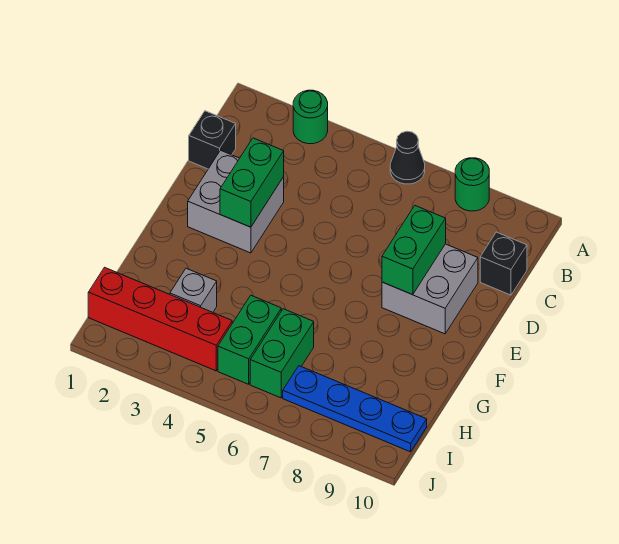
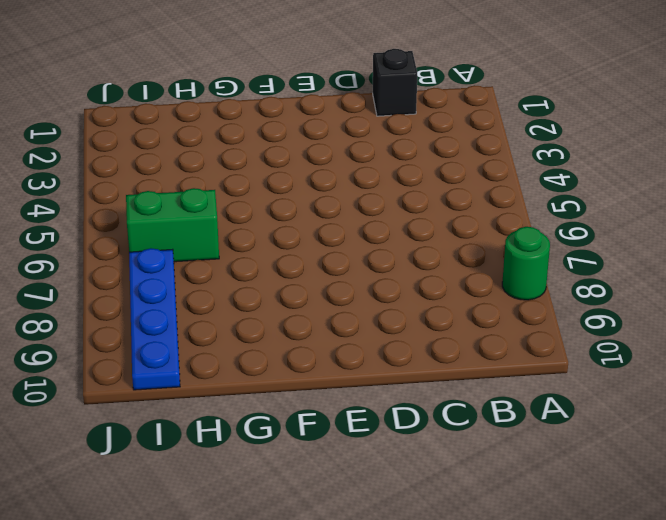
none -> green round brick A3 level 1
none -> black cone A6 level 1
none -> black brick C10 level 1

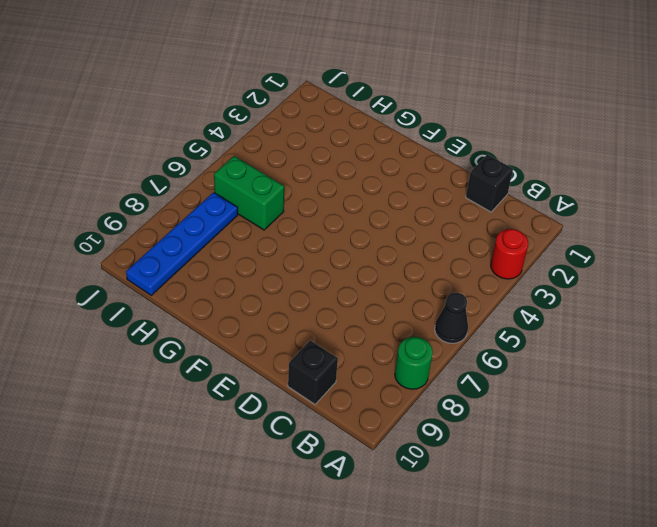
red round brick A3 level 1 -> green round brick A3 level 1
none -> grey brick D2:E3 level 1
none -> grey brick D8:E9 level 1
none -> grey brick H3 level 1

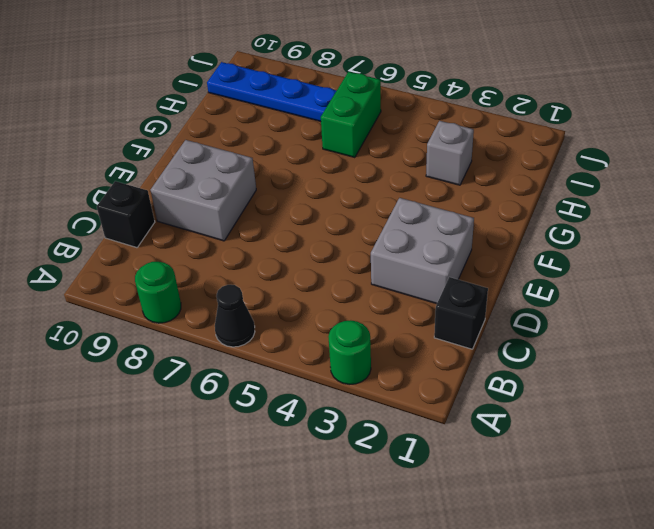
none -> green brick H5:I5 level 1
none -> red brick I1:I4 level 1
none -> green brick D3:E3 level 2

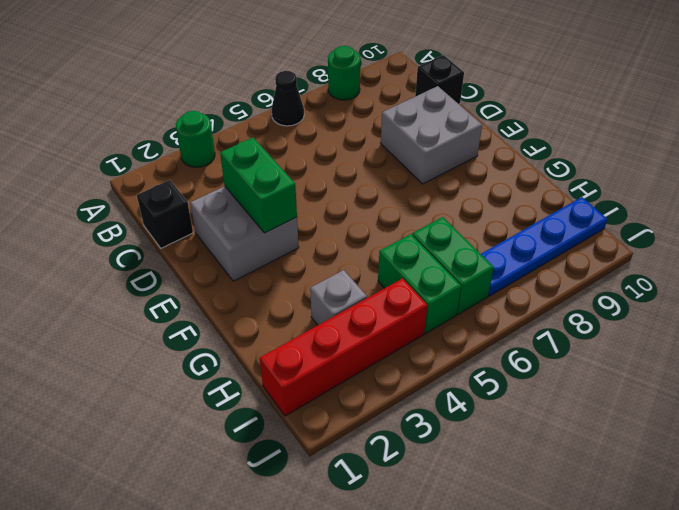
none -> green brick D8:E8 level 2

